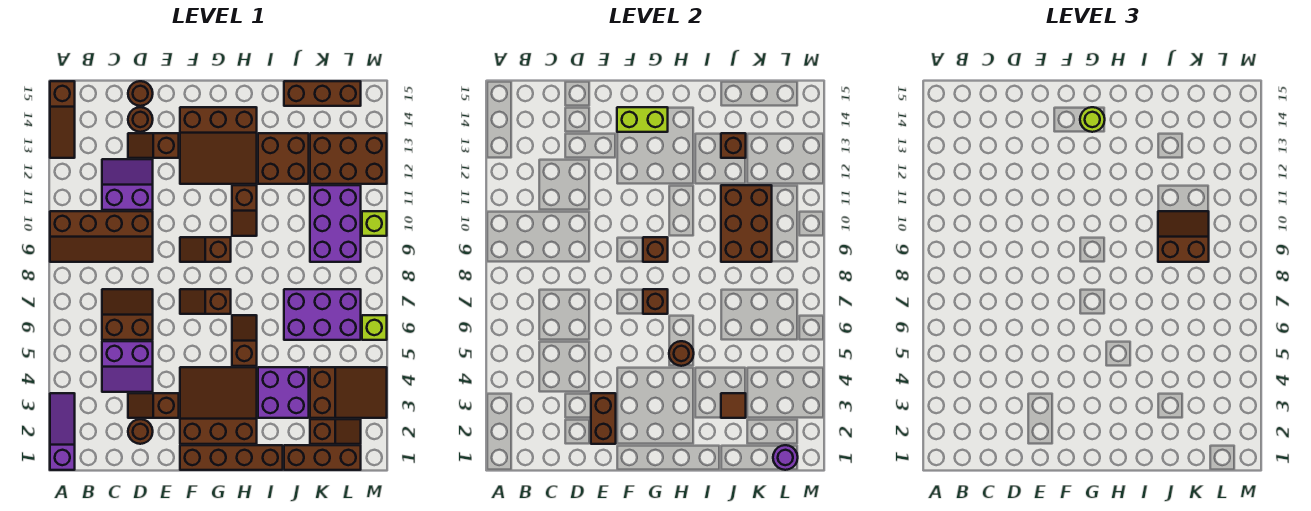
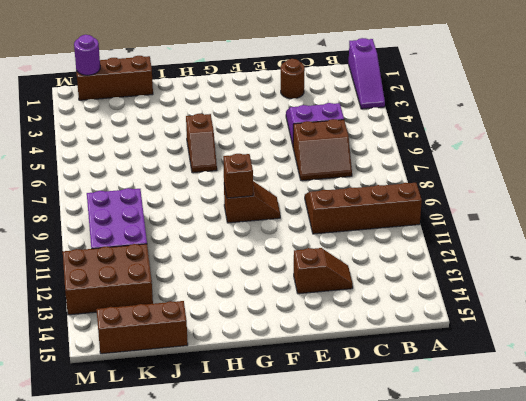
none -> brown slope A13:A15 level 1 top 15
none -> purple slope C11:D12 level 1 top 11
none -> brown slope D3:E3 level 1 top E
none -> brown round brick D14 level 1

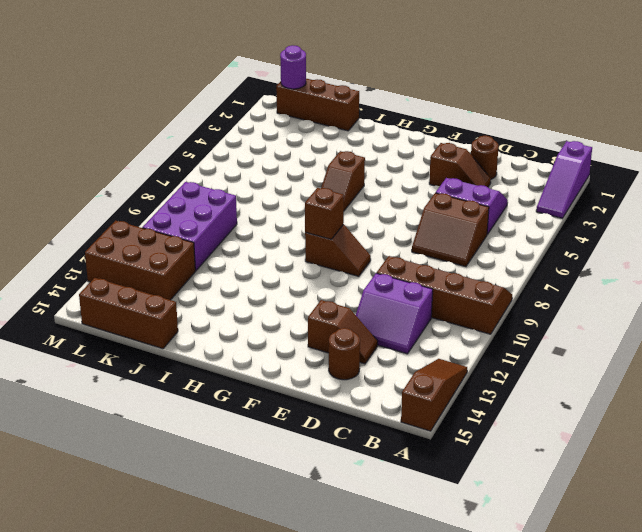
none -> brown round brick D15 level 1
none -> brown brick F1:I1 level 1
none -> brown slope F2:H4 level 1 top 2
none -> brown slope F7:G7 level 1 top G

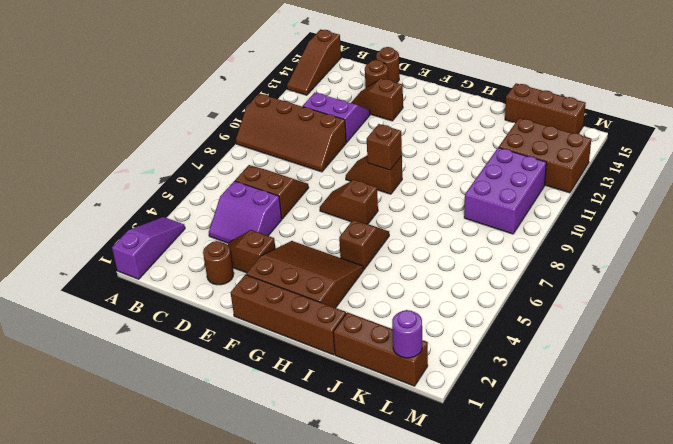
none -> brown slope F12:H14 level 1 top 14
none -> brown slope H10:H11 level 1 top 11
none -> purple brick I3:J4 level 1
none -> brown brick I12:J13 level 1

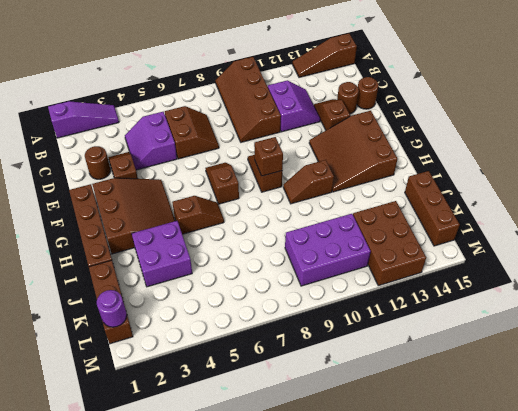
none -> brown brick I12:J13 level 1
none -> purple brick J6:L7 level 1
none -> brown slope K2:L2 level 1 top K
none -> brown slope K3:M4 level 1 top K

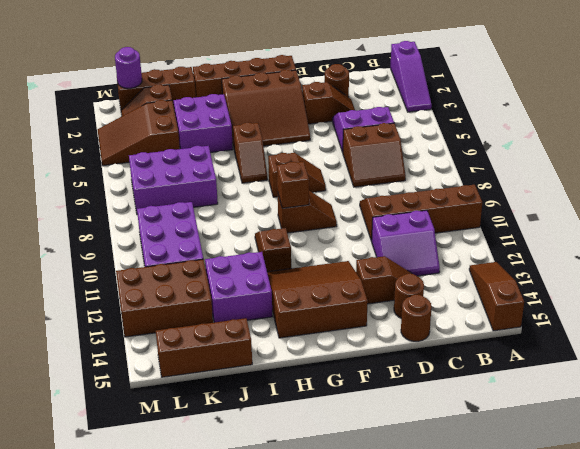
purple brick I12:J13 level 1 -> brown brick I12:J13 level 1
none -> lime brick M6 level 1
none -> lime brick M10 level 1
none -> brown brick E2:E3 level 2
none -> lime brick F14:G14 level 2

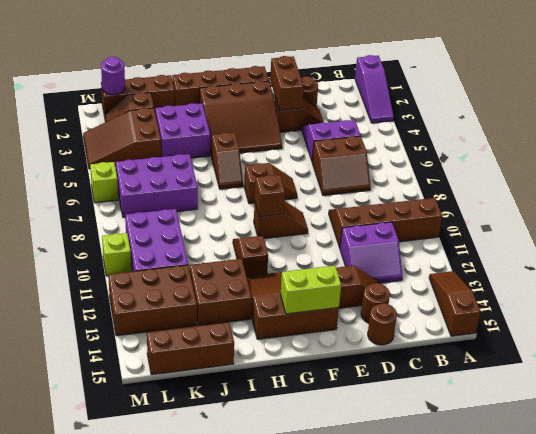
none -> brown brick G7 level 2
none -> brown round brick H5 level 2
none -> brown tile J3 level 2
none -> brown brick J9:K11 level 2

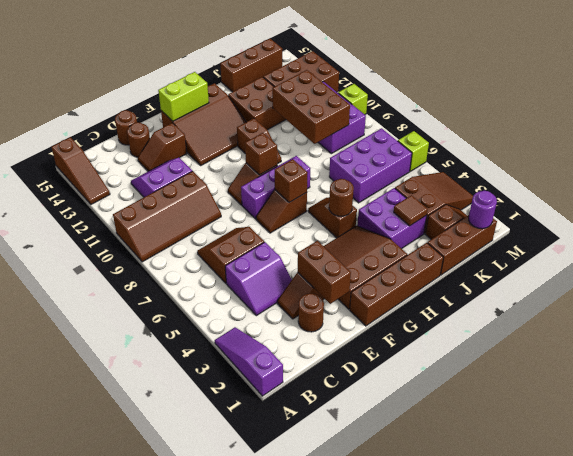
purple brick F8:H8 level 1 -> none
none -> brown brick J13 level 2
none -> lime round brick G14 level 3
none -> brown slope J9:K10 level 3 top 9

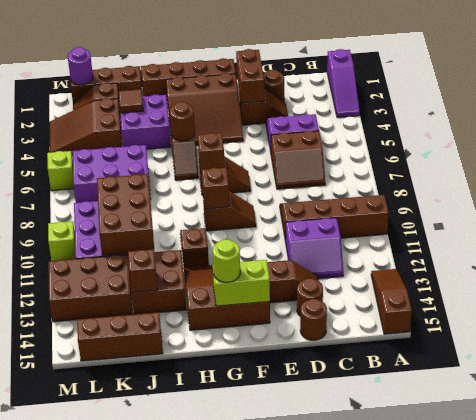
none -> brown slope J9:K10 level 3 top 9

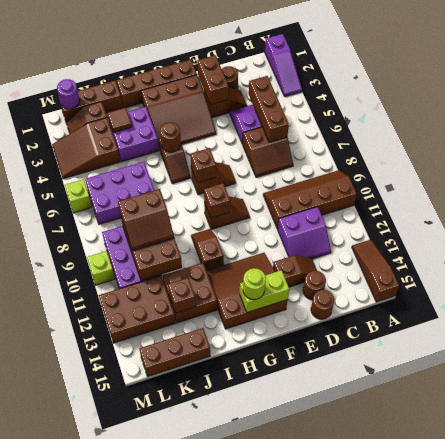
brown brick C4:C6 level 2 -> none

